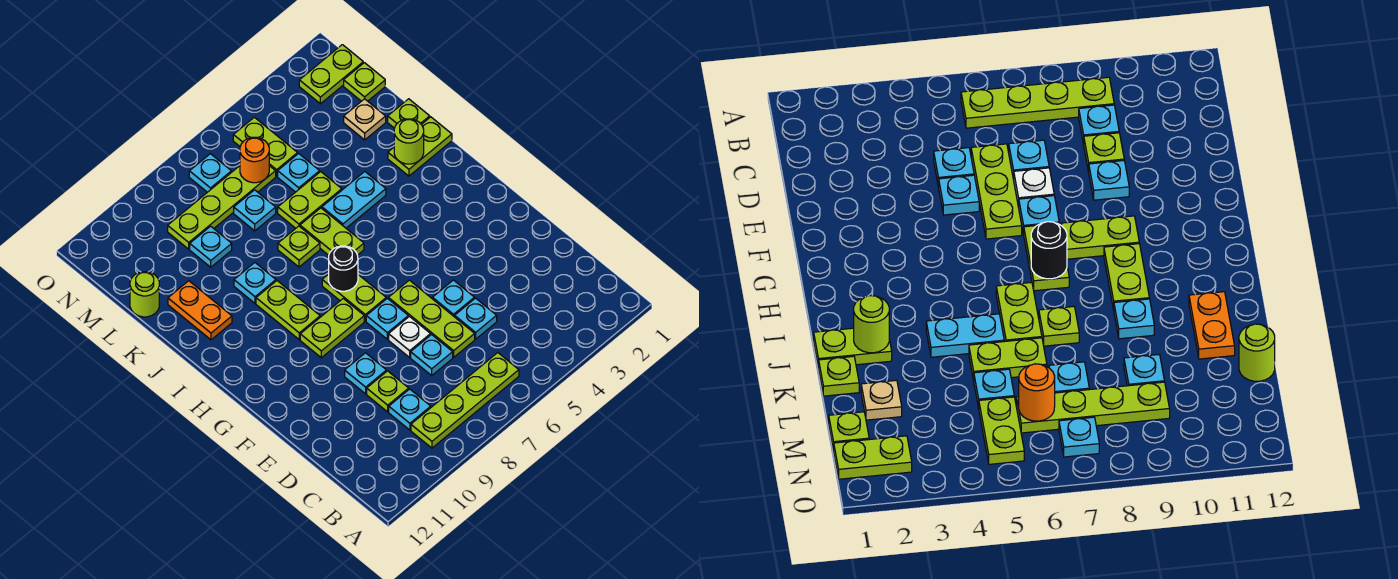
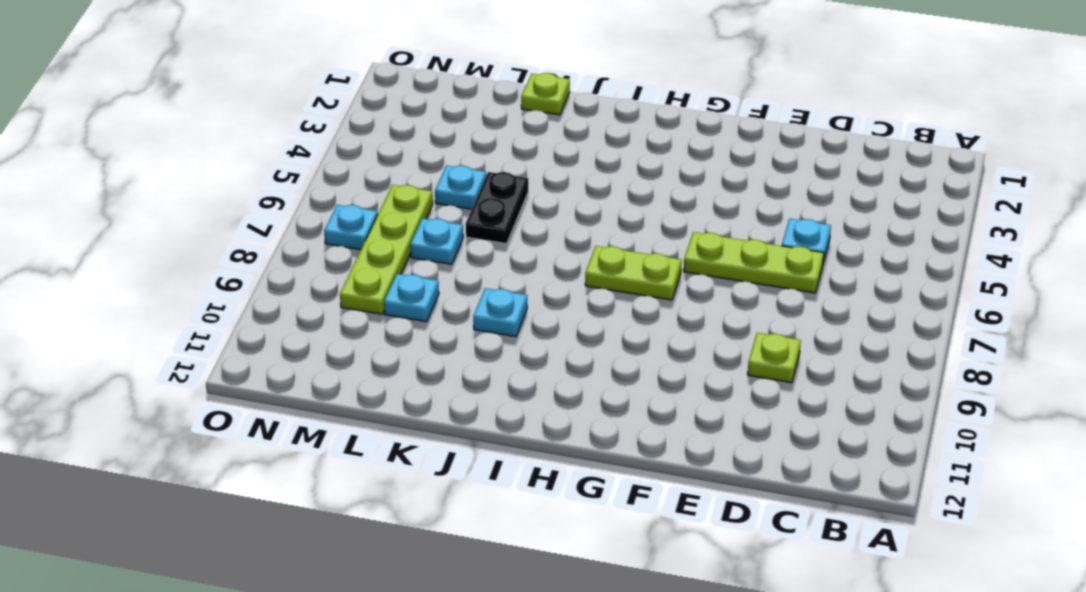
black plate K5:K6 level 1 -> lime plate K5:K6 level 1
none -> lime plate B6:B9 level 1
none -> cyan plate C9 level 1
none -> cyan plate D7 level 1
none -> cyan plate E5 level 1

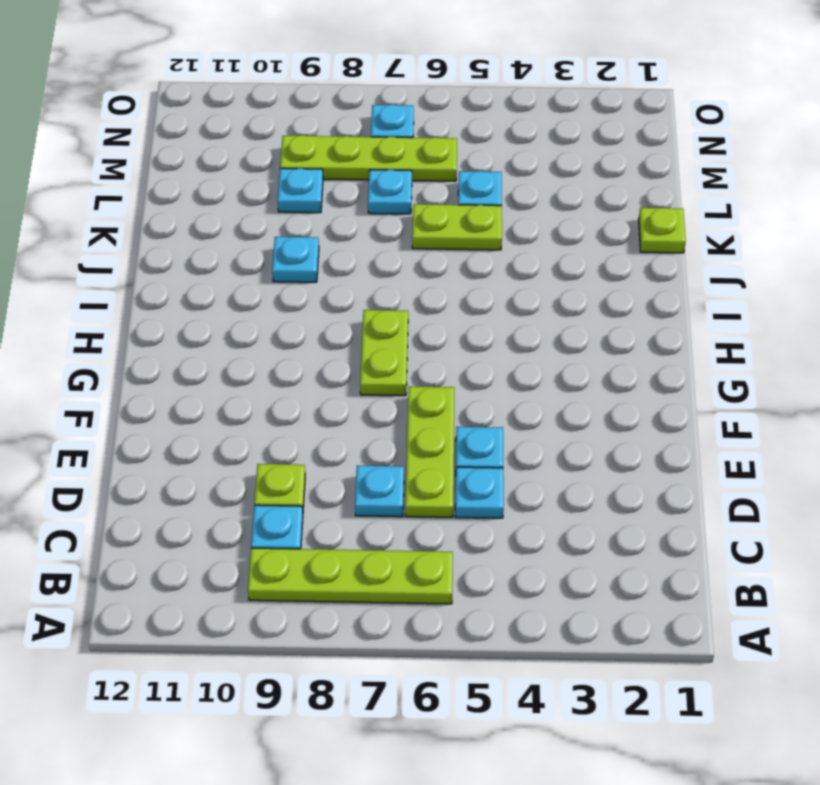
none -> white plate E7 level 1
none -> cyan plate E9 level 1
none -> cyan plate F7 level 1
none -> lime plate G8:G9 level 1

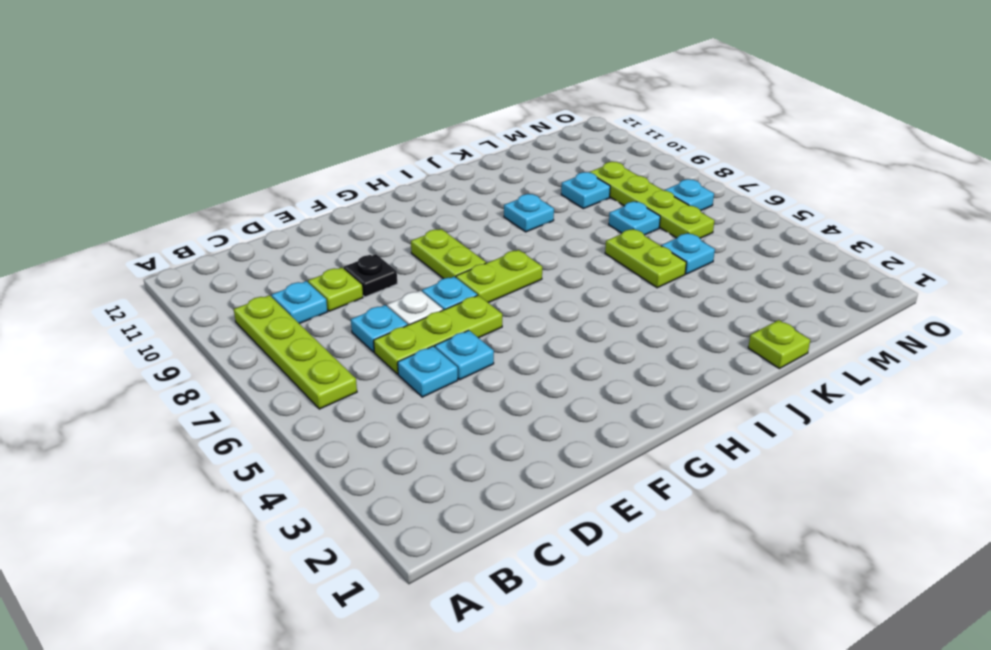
black plate E9 level 1 -> cyan plate E9 level 1
none -> lime plate H9:I9 level 1
none -> lime plate I6:J6 level 1
none -> lime plate J1:J2 level 1
none -> cyan plate J4:J5 level 1

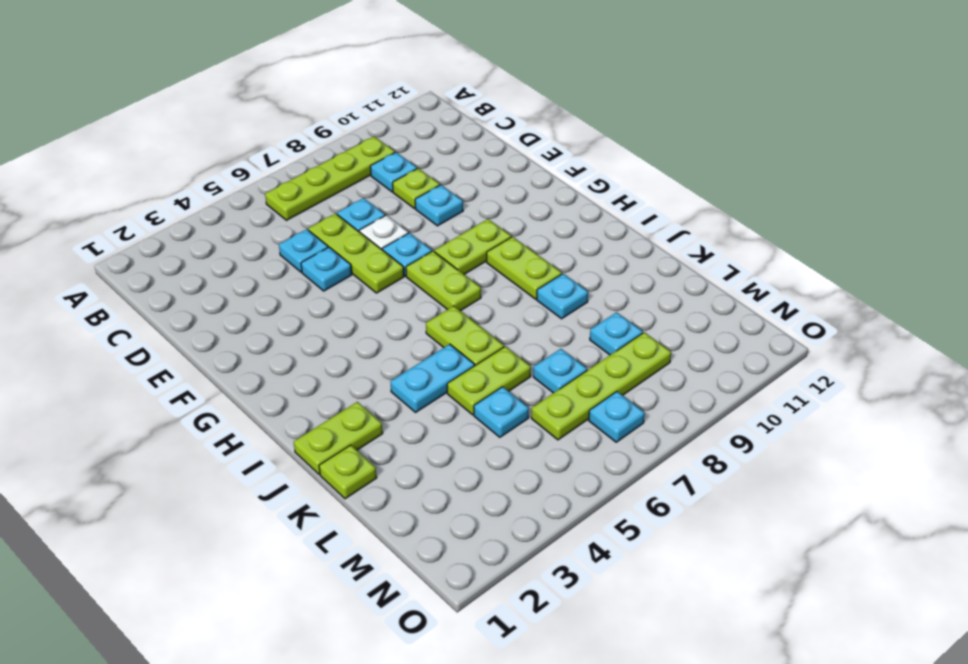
none -> lime plate J7 level 1
none -> orange plate J11:K11 level 1
none -> tan plate L2 level 1
none -> lime round brick L12 level 1

